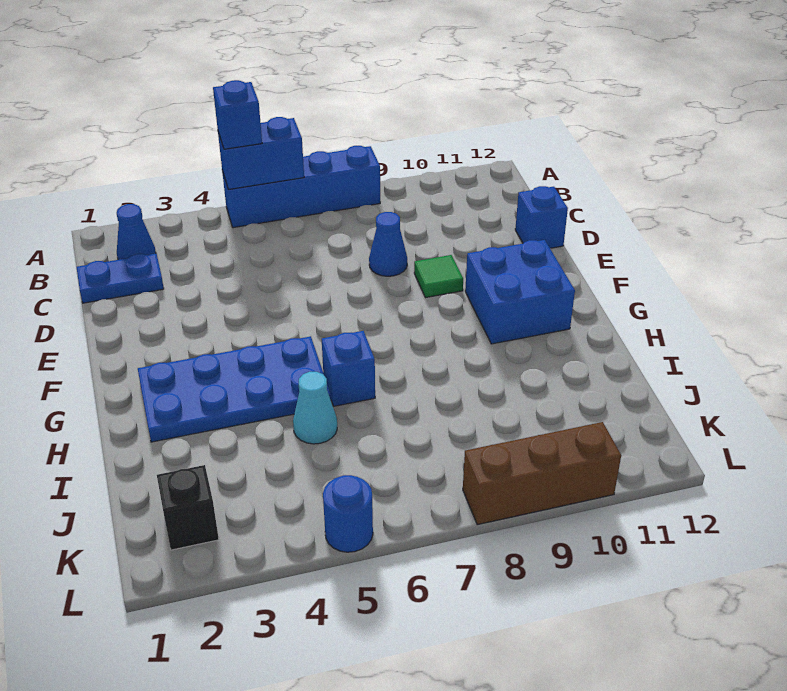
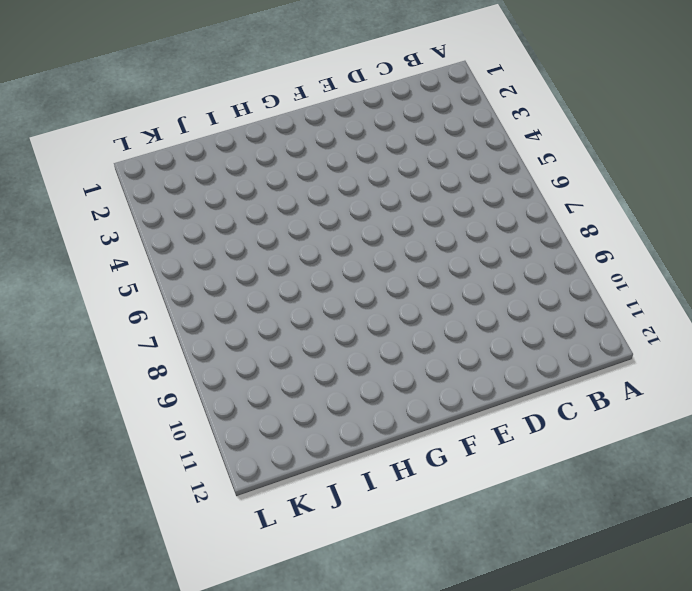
none -> blue brick A5:A8 level 1
none -> blue cone B2 level 1
none -> blue plate C1:C2 level 1

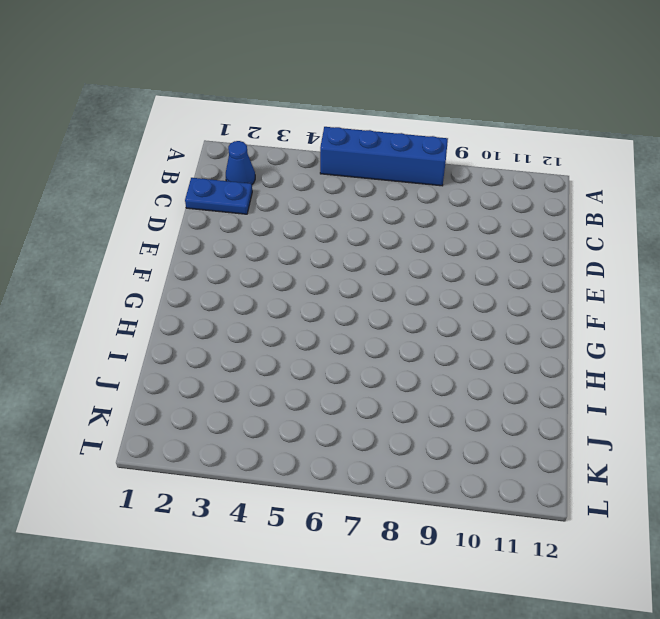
none -> blue cone D8 level 1
none -> blue brick D12 level 1
none -> green tile E9 level 1

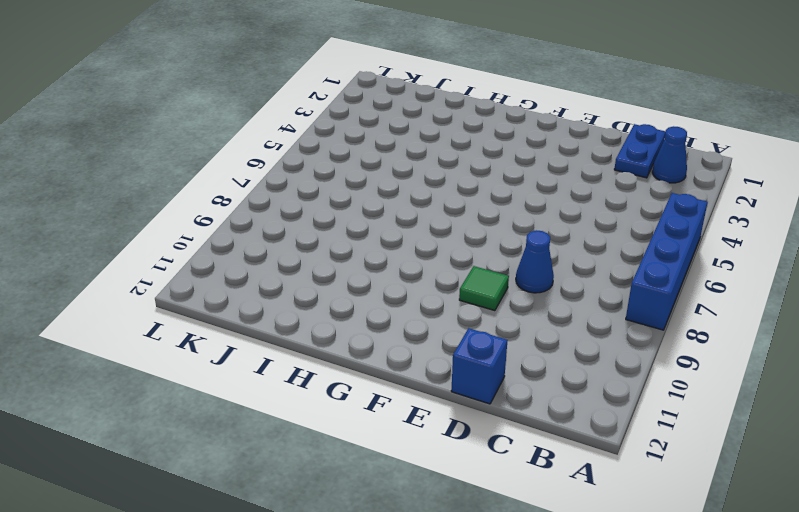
none -> blue brick F10:G11 level 1
none -> blue plate G2:H5 level 1
none -> blue brick H6 level 1

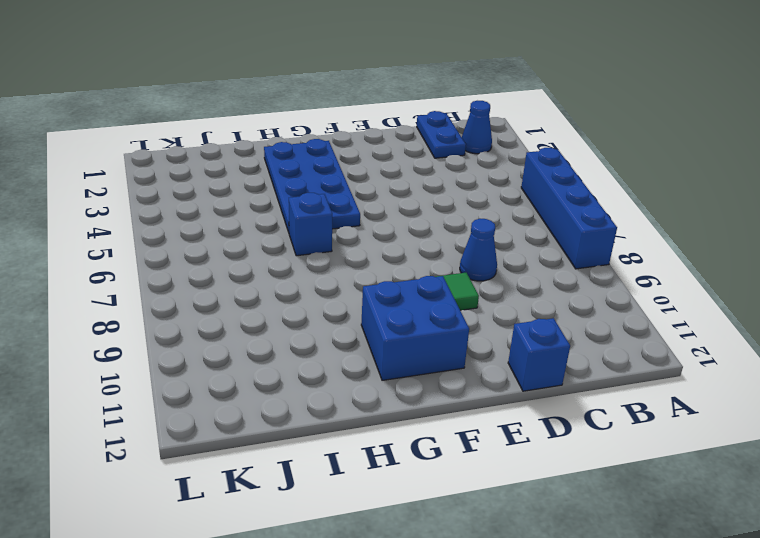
none -> cyan cone I5 level 1
none -> black brick K2 level 1
none -> blue round brick L5 level 1

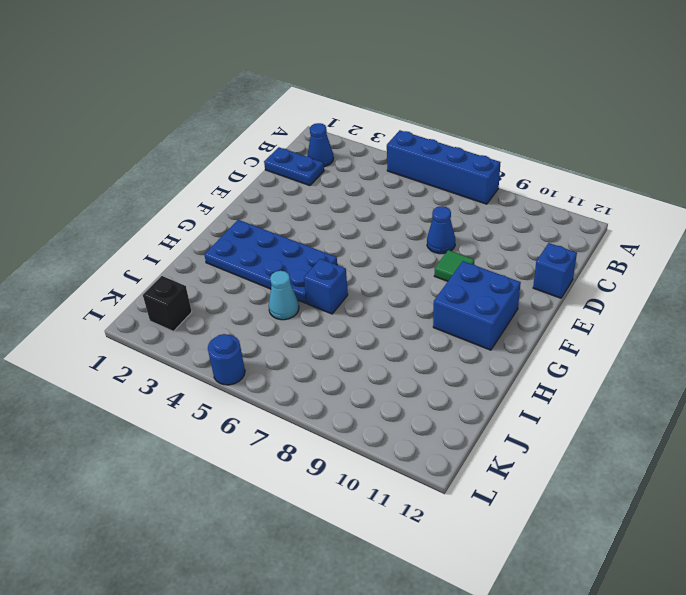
none -> brown brick L8:L10 level 1
none -> blue brick A5:A6 level 2
none -> blue brick A5 level 3

